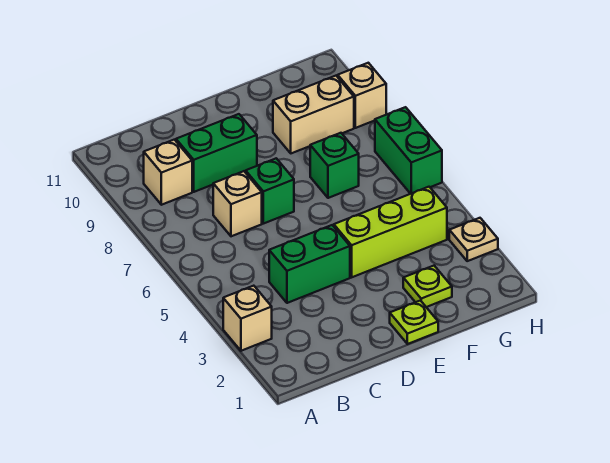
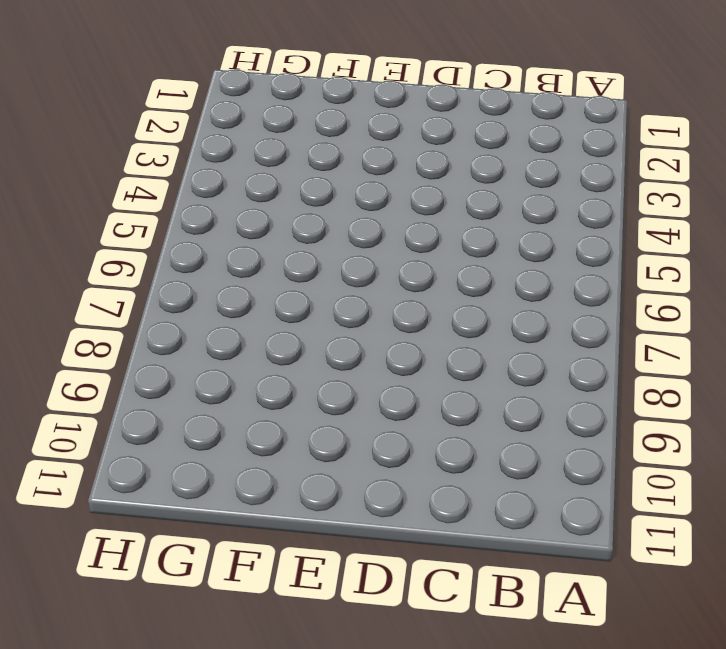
none -> tan brick A3 level 1
none -> tan brick B9 level 1
none -> green brick C4:D4 level 1

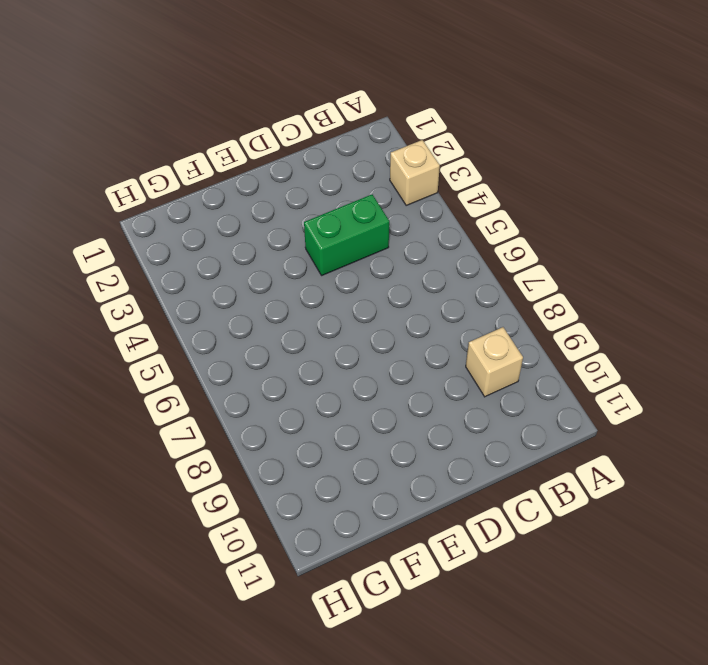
none -> tan brick C7 level 1
none -> green brick C9:D9 level 1
none -> green brick D7 level 1

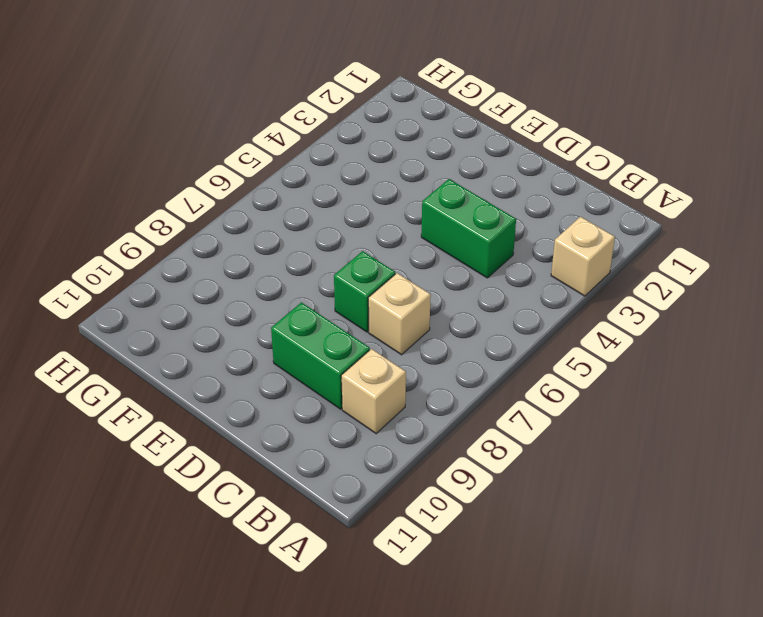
none -> lime plate E1 level 1
none -> lime brick E4:G4 level 1
none -> lime plate F2 level 1

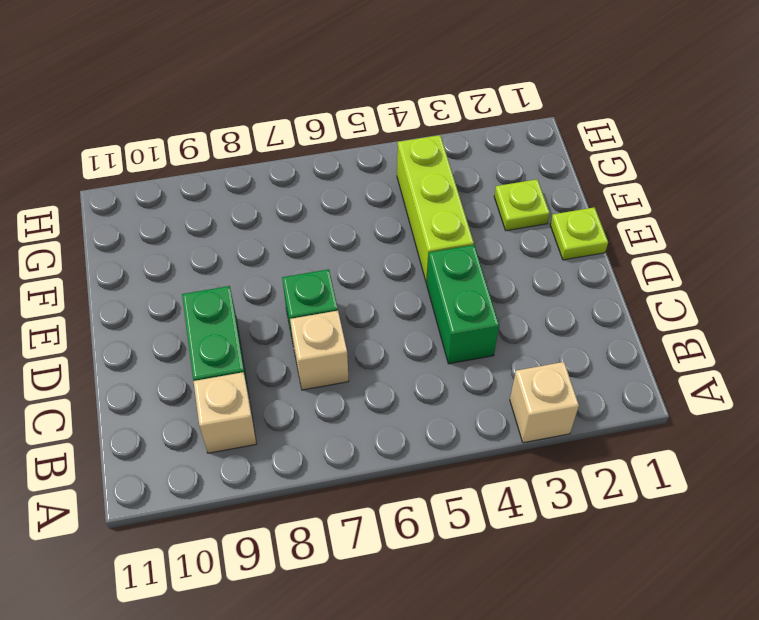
none -> green brick F7 level 1
none -> tan brick F9:G9 level 1
none -> tan plate H3 level 1

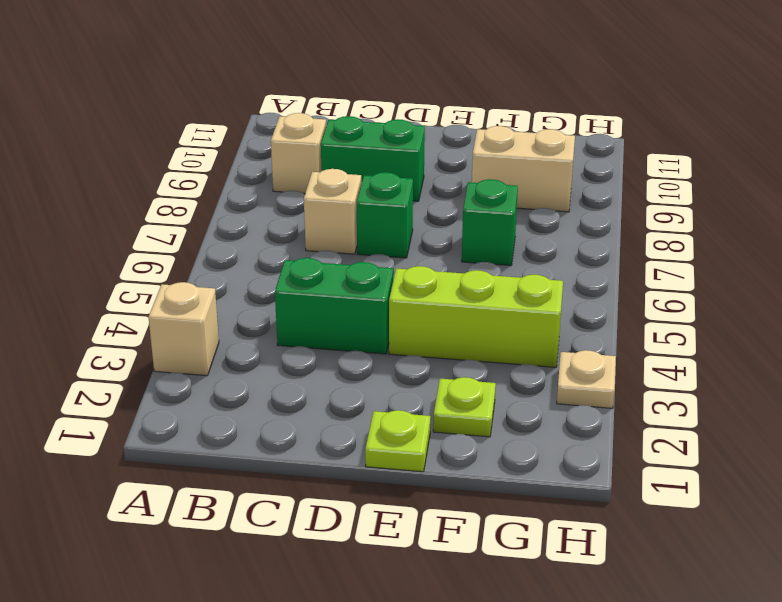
none -> green brick H6:H7 level 1
none -> tan brick H9 level 1

